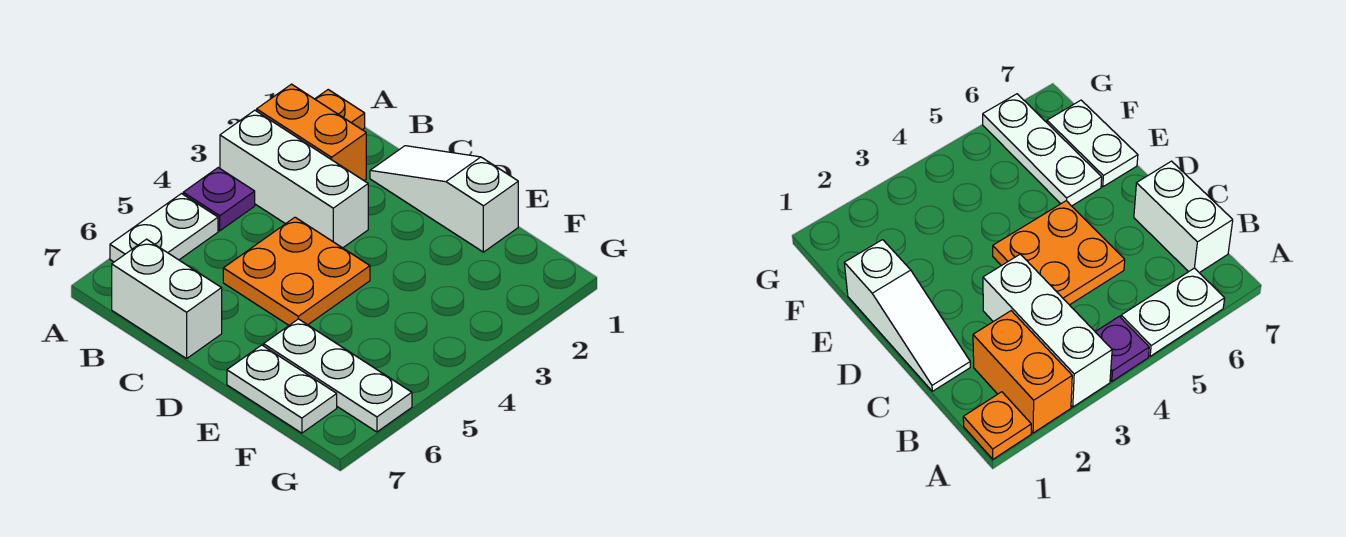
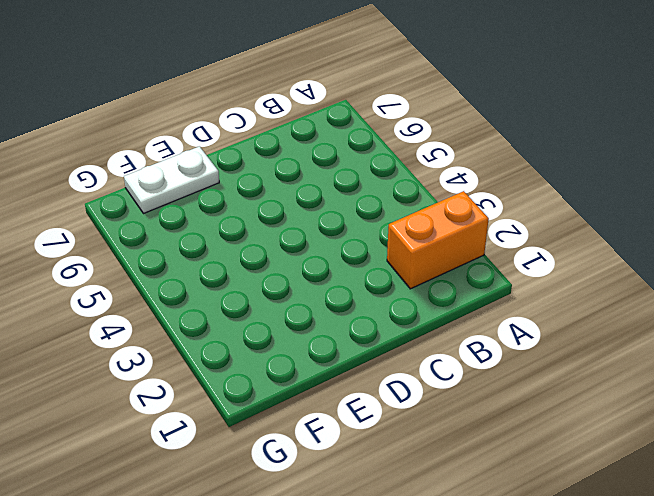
none -> orange plate A1 level 1
none -> white brick A3:C3 level 1

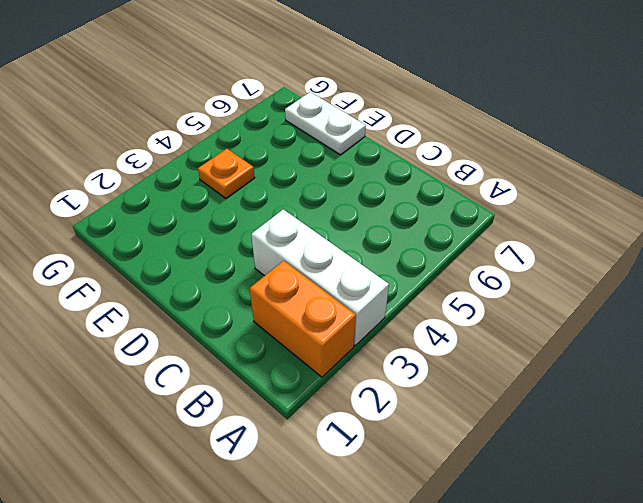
orange plate F4 level 1 -> orange plate A1 level 1
none -> purple plate A4 level 1
none -> white plate A5:A6 level 1

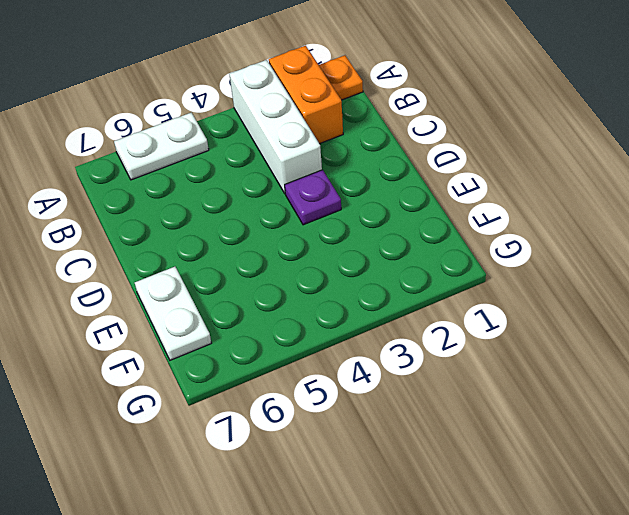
purple plate D3 level 1 -> purple plate A4 level 1
none -> white brick B7:C7 level 1
none -> white slope C1:E1 level 1 top E

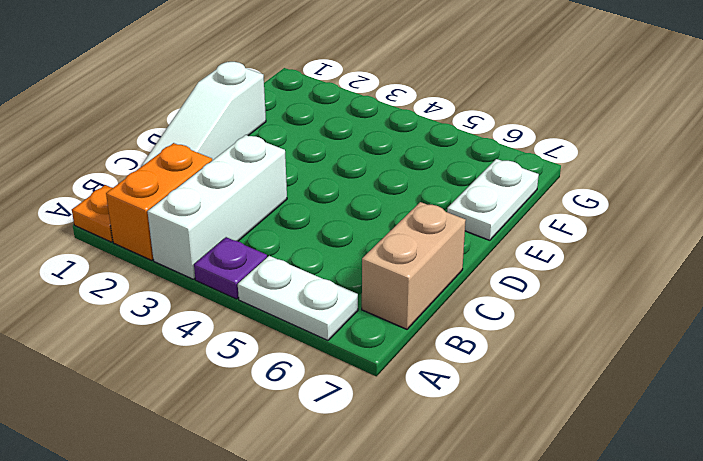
tan brick B7:C7 level 1 -> white brick B7:C7 level 1
none -> orange plate C4:D5 level 1
none -> white plate E6:G6 level 1

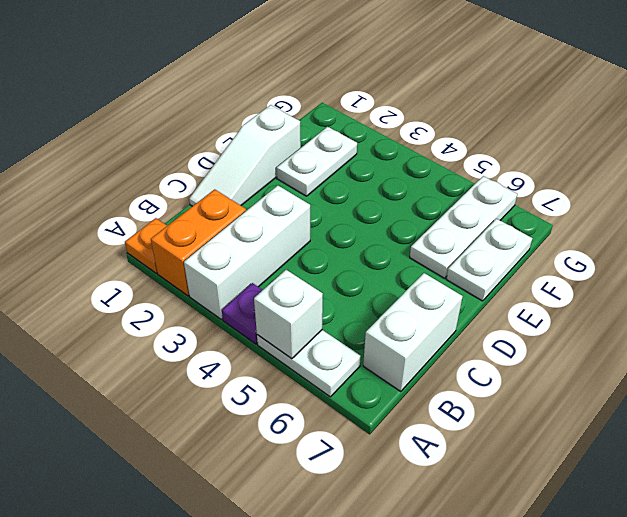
white brick A5 level 2 -> none
white plate E2:F2 level 1 -> none
none -> orange plate C4:D5 level 1

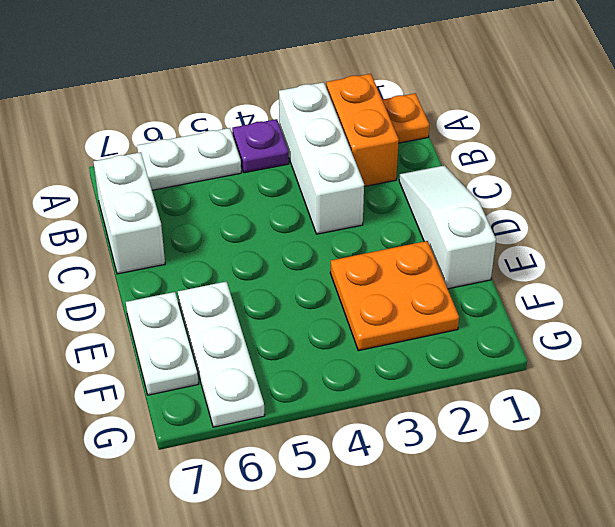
orange plate E2:F3 level 1 -> orange plate C4:D5 level 1

